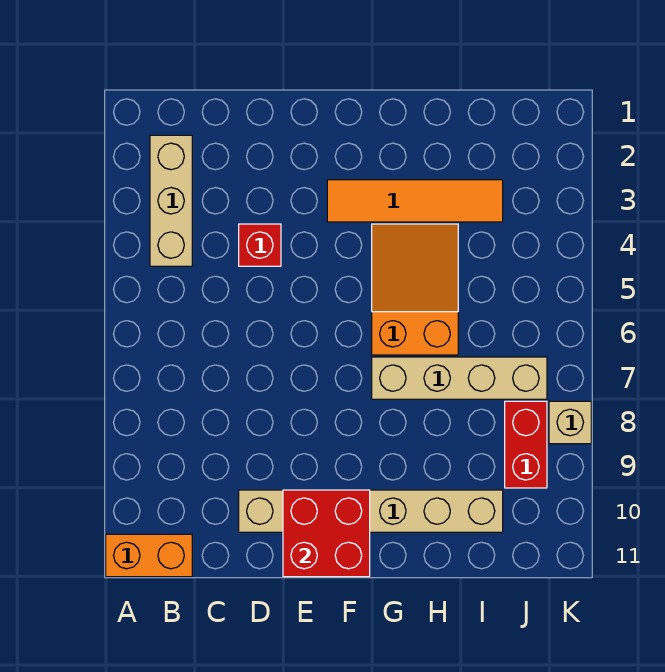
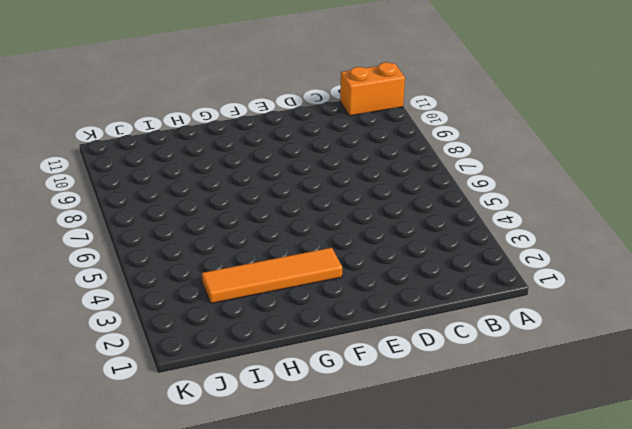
none -> tan brick B2:B4 level 1
none -> red brick D4 level 1

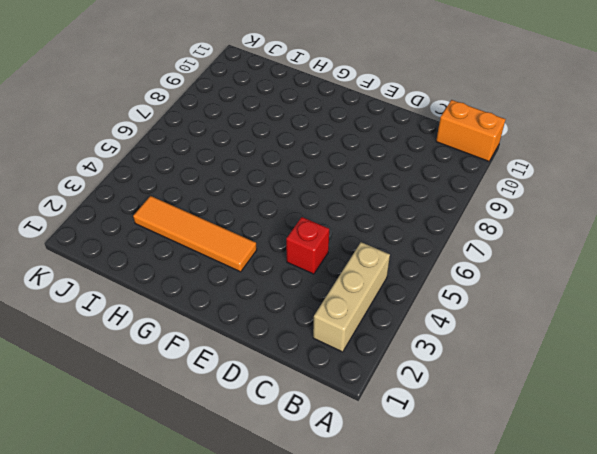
none -> tan brick D10:I10 level 1
none -> orange slope G4:H6 level 1 top 6

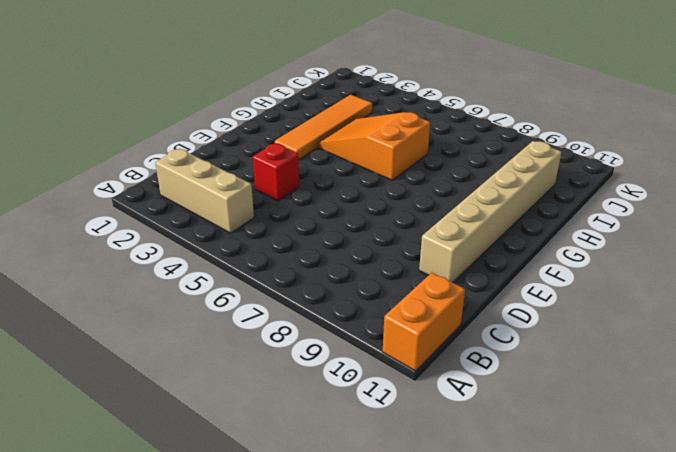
none -> tan brick G7:J7 level 1
none -> red brick J8:J9 level 1

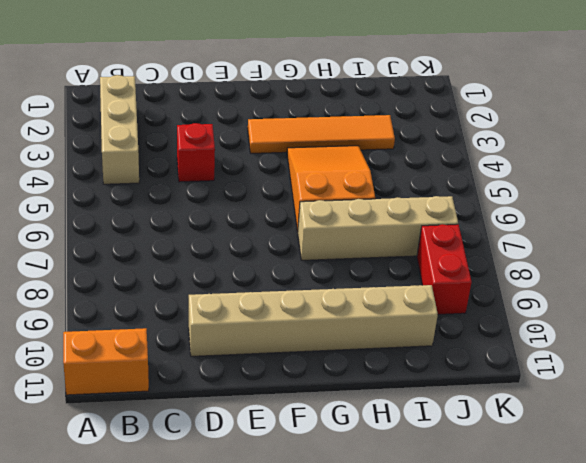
none -> tan brick K8 level 1
none -> red brick E10:F11 level 2

